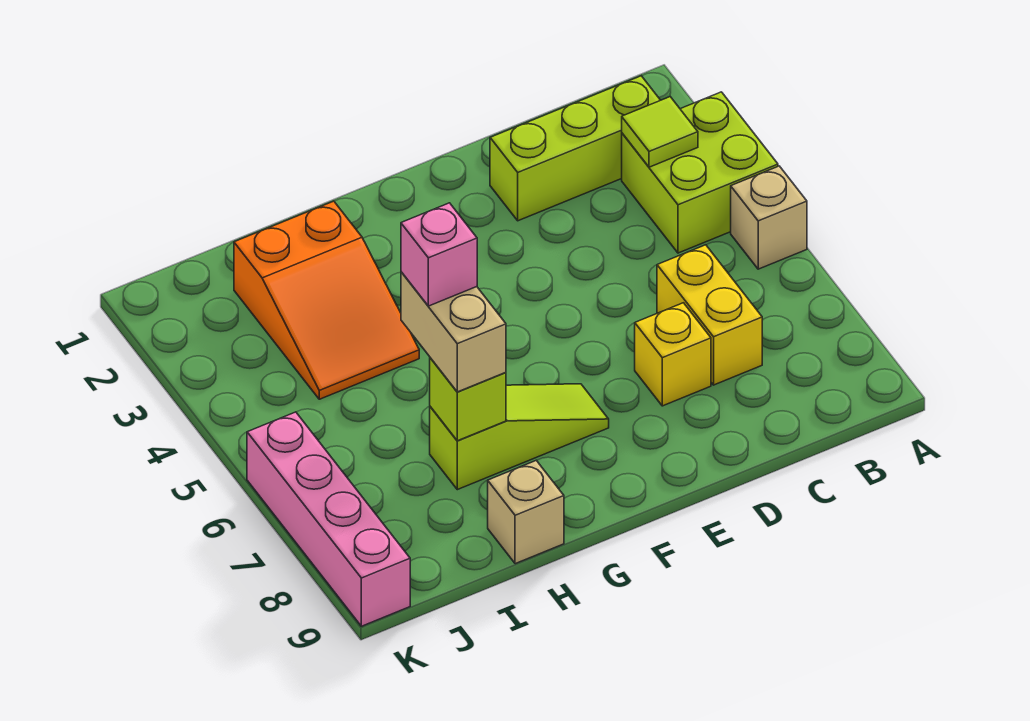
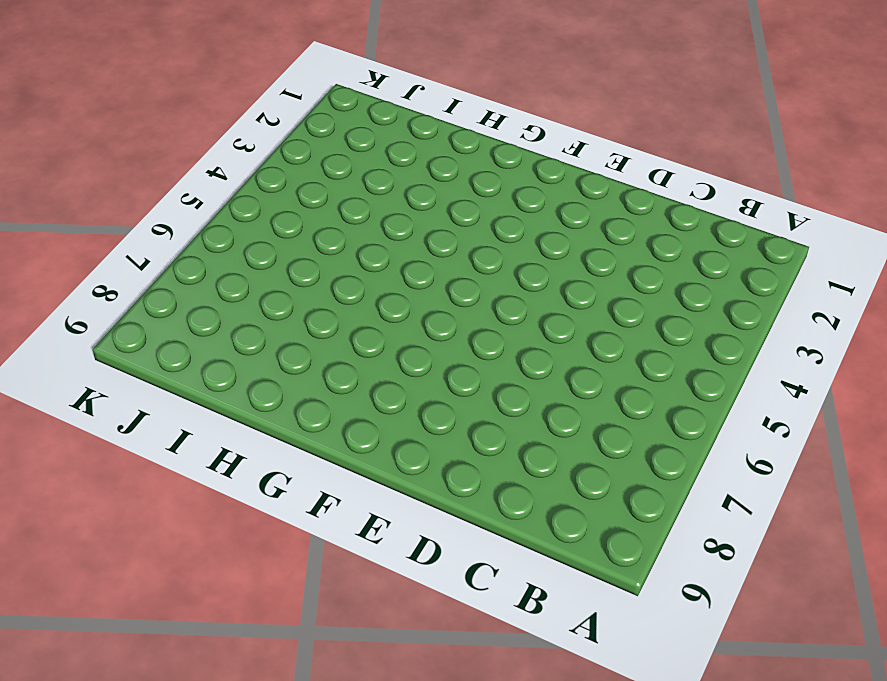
none -> lime brick A3:B4 level 1
none -> tan brick A5 level 1
none -> lime brick B2:D2 level 1

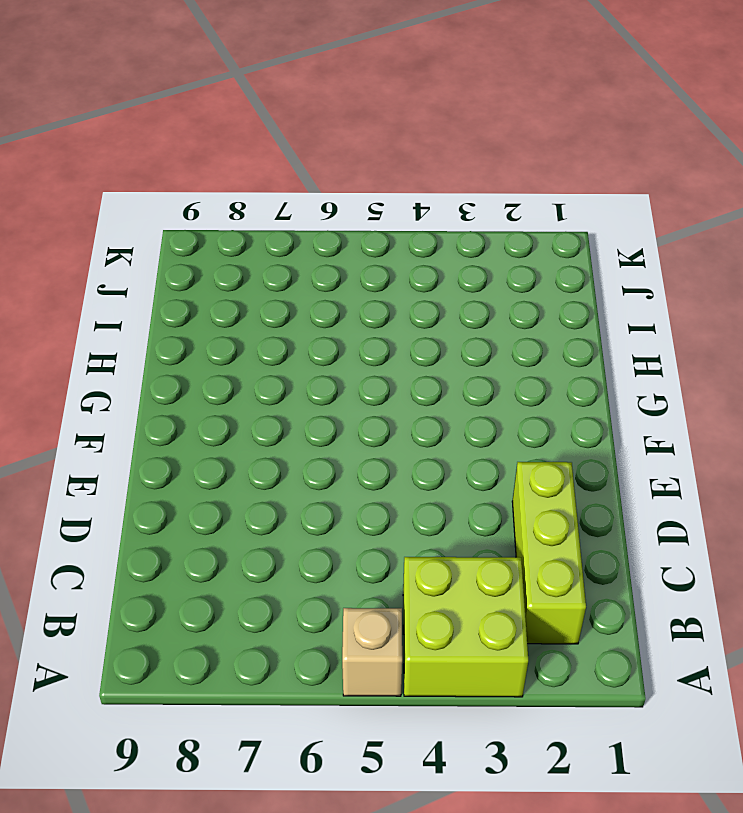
none -> yellow brick C6:C7 level 1
none -> yellow brick D7 level 1
none -> lime slope F7:H7 level 1 top H

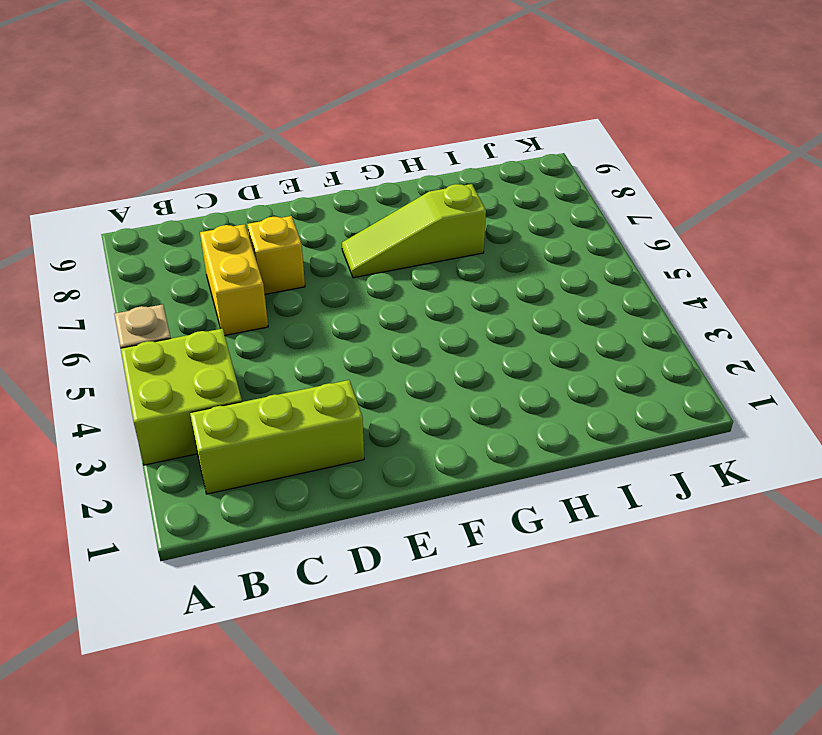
none -> orange slope H2:I4 level 1 top 2
none -> tan brick H9 level 1
none -> pink brick K6:K9 level 1

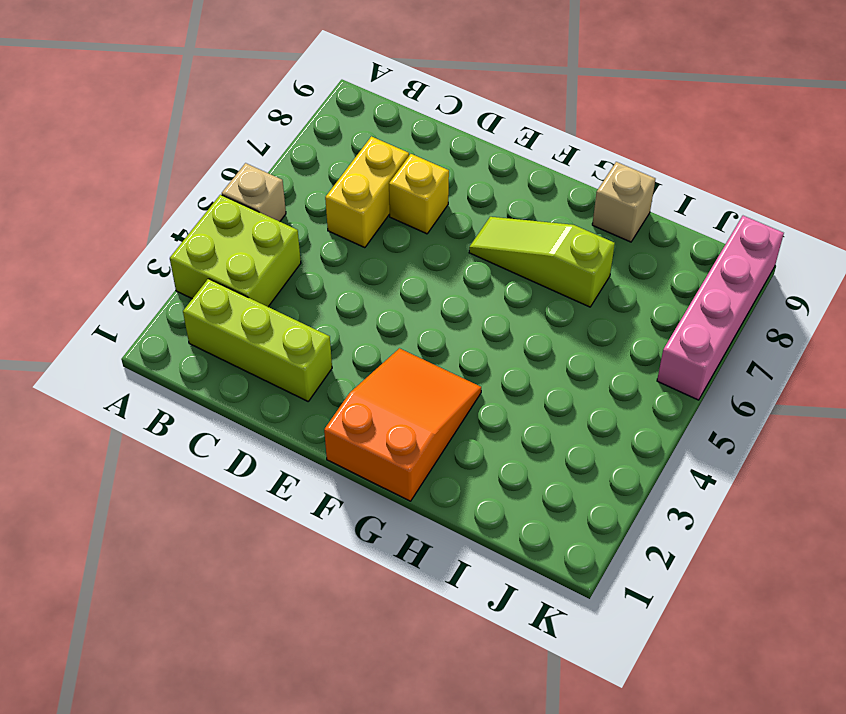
orange slope F1:G3 level 1 top 1 -> orange slope H2:I4 level 1 top 2
none -> lime tile B3 level 2
none -> lime brick H7 level 2
none -> tan brick H6:H7 level 3

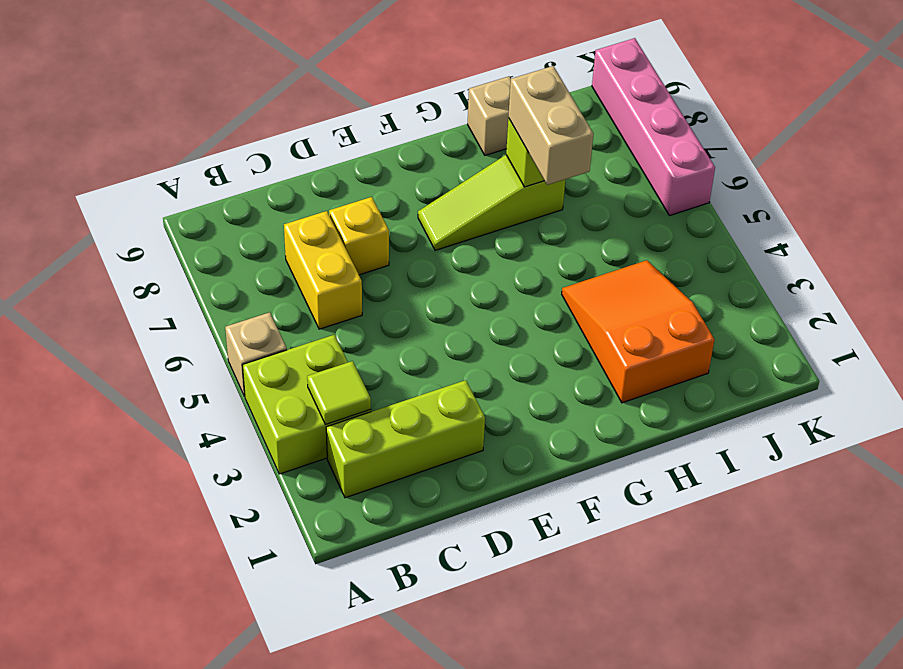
none -> pink brick H6 level 4

